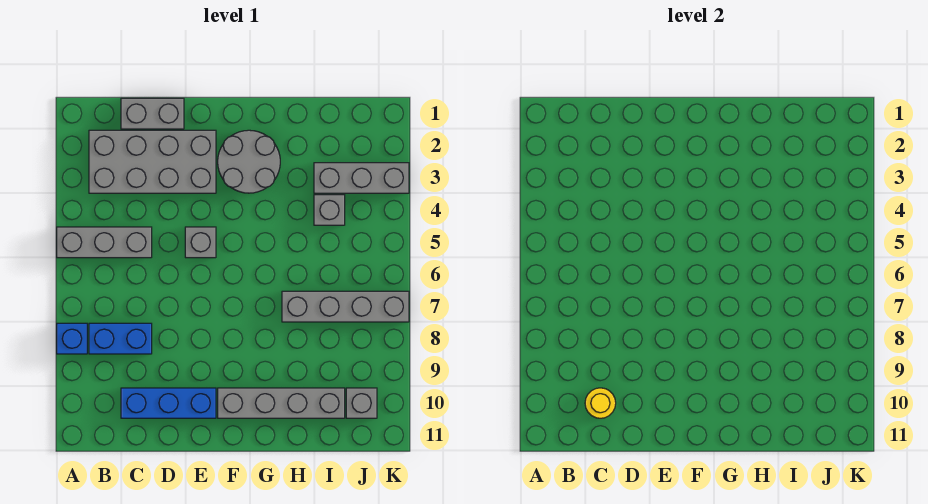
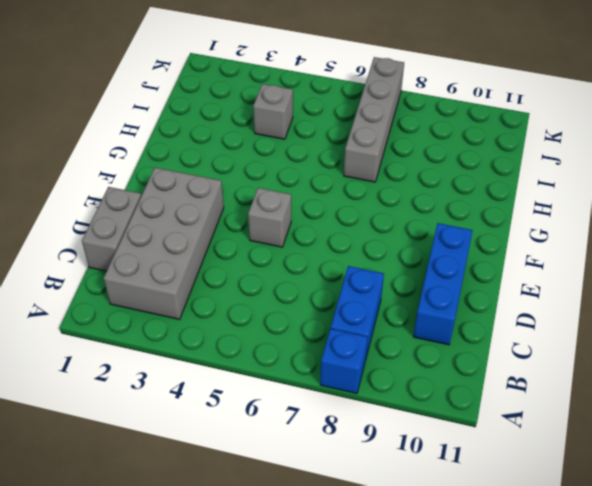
none -> grey brick A5:C5 level 1
none -> grey round brick F2:G3 level 1
none -> grey brick F10:I10 level 1

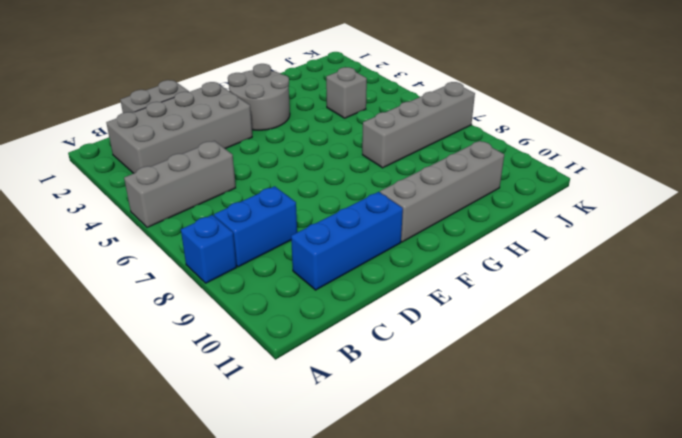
none -> grey brick E5 level 1
none -> grey brick I3:K3 level 1
none -> grey brick J10 level 1

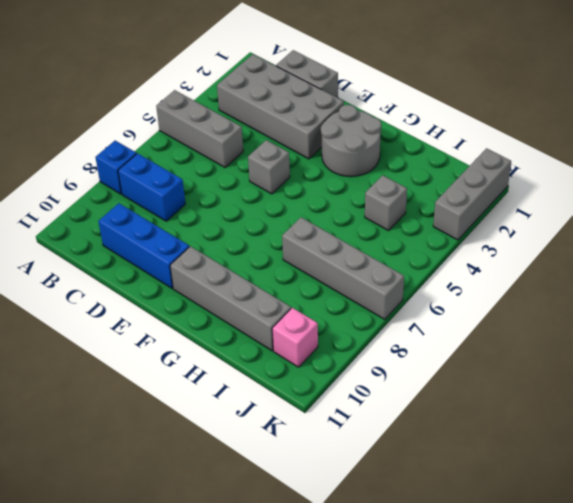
pink brick J10 level 1 -> grey brick J10 level 1
grey brick K1:K3 level 1 -> grey brick I3:K3 level 1
none -> yellow round brick C10 level 2

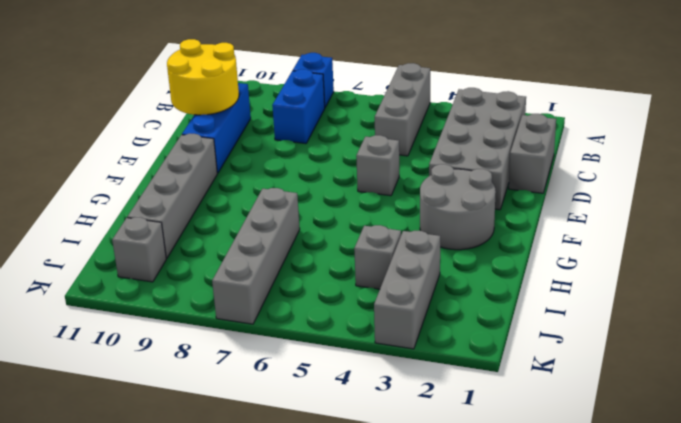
yellow round brick C10:D11 level 2 -> yellow round brick C10 level 2

